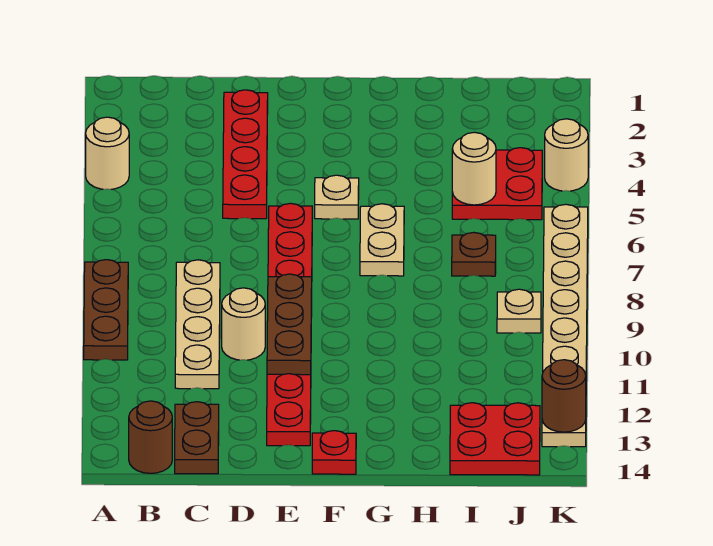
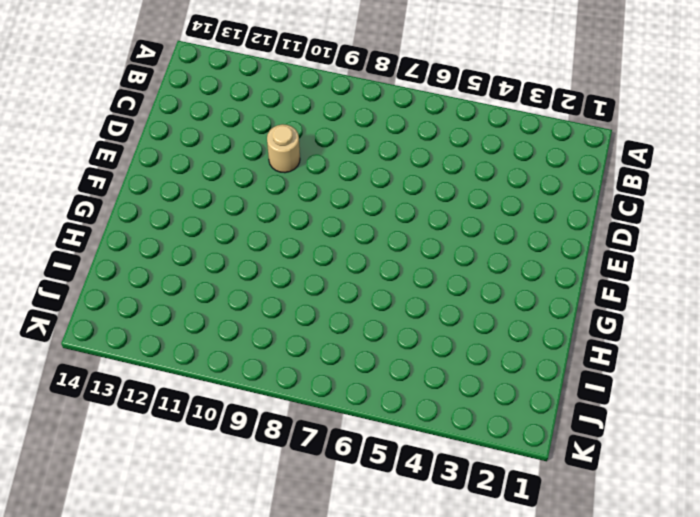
none -> tan round brick A4 level 1
none -> brown plate A8:A10 level 1
none -> brown round brick B14 level 1

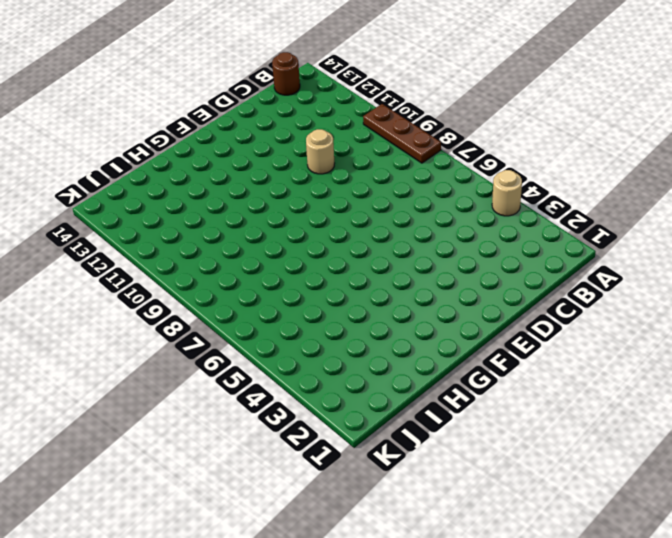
none -> tan plate C8:C11 level 1
none -> brown plate C13:C14 level 1
none -> red plate D2:D5 level 1

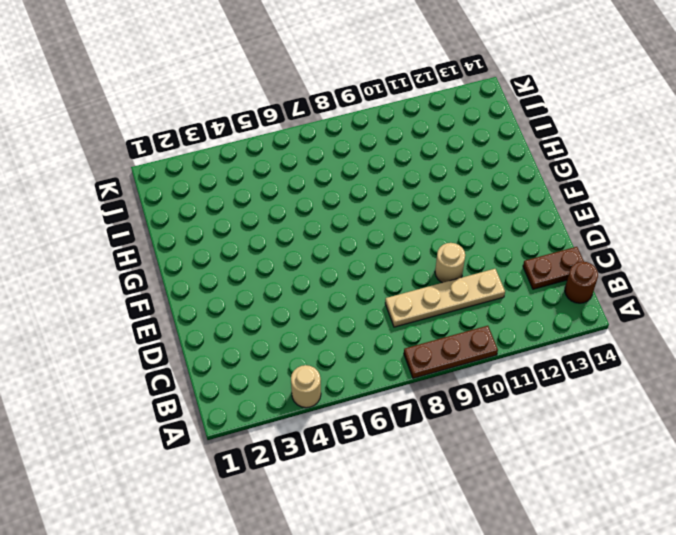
none -> red plate D2:D5 level 1
none -> red plate E6:E13 level 1
none -> tan plate F5 level 1

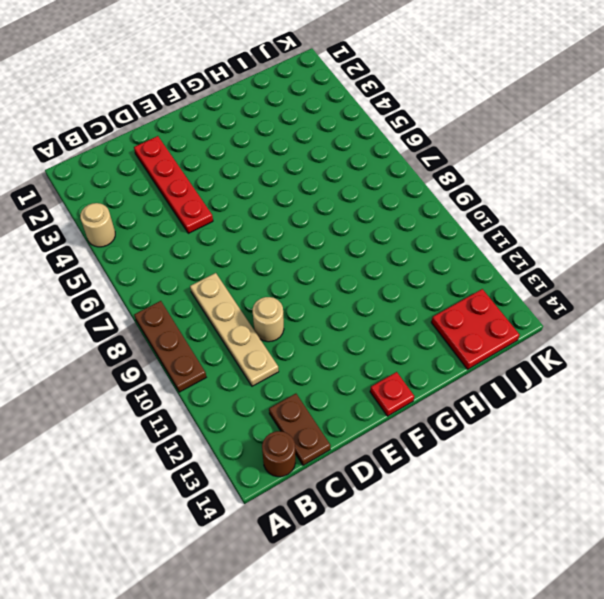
none -> red plate E6:E13 level 1
none -> tan plate F5 level 1
none -> tan plate G6:G7 level 1

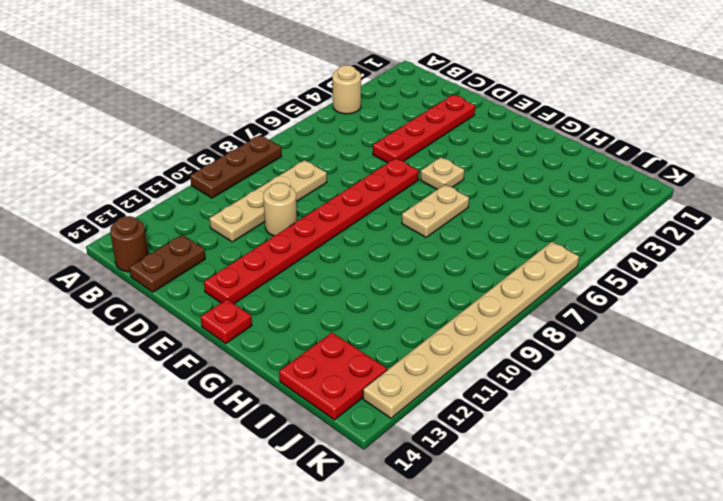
none -> red plate I4:J5 level 1
none -> brown plate I7 level 1
none -> tan plate J9 level 1

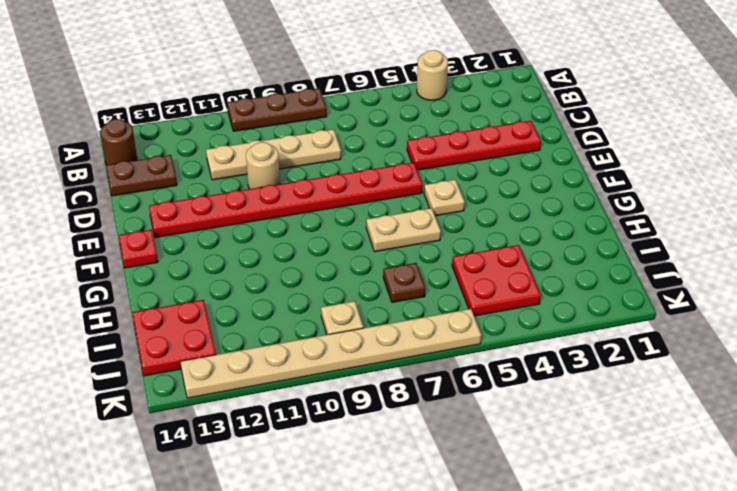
none -> tan round brick K4 level 1
none -> brown plate E9:E11 level 2
none -> tan round brick I5 level 2

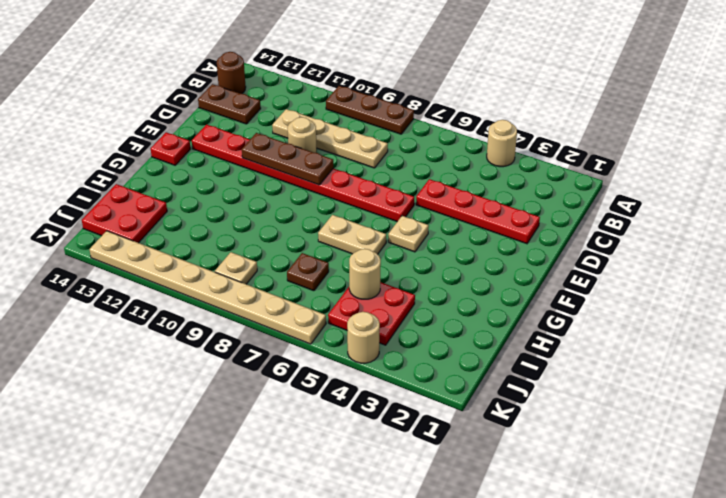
none -> brown round brick K13 level 2

